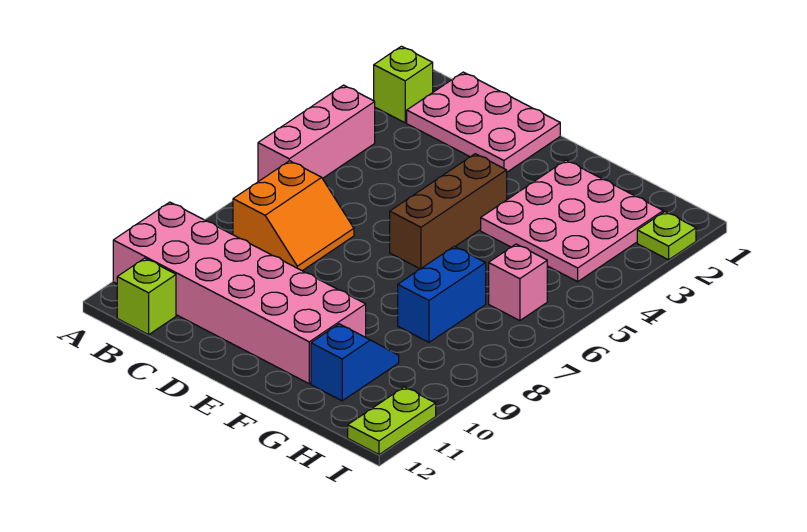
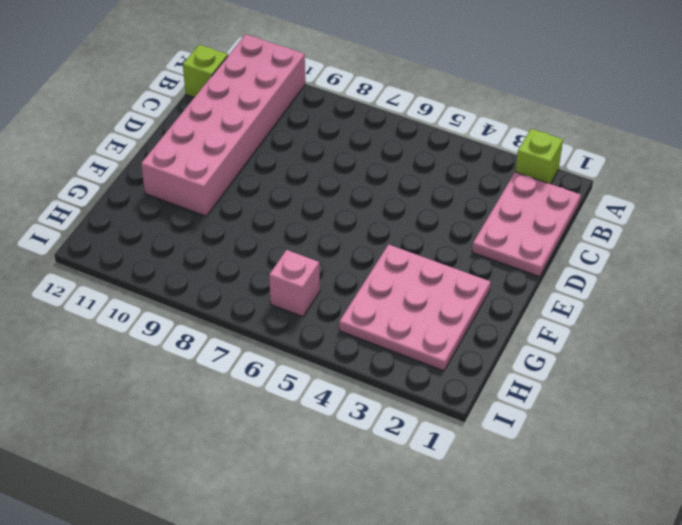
none -> pink brick A4:A6 level 1
none -> orange slope B7:C8 level 1 top B
none -> brown brick E4:E6 level 1

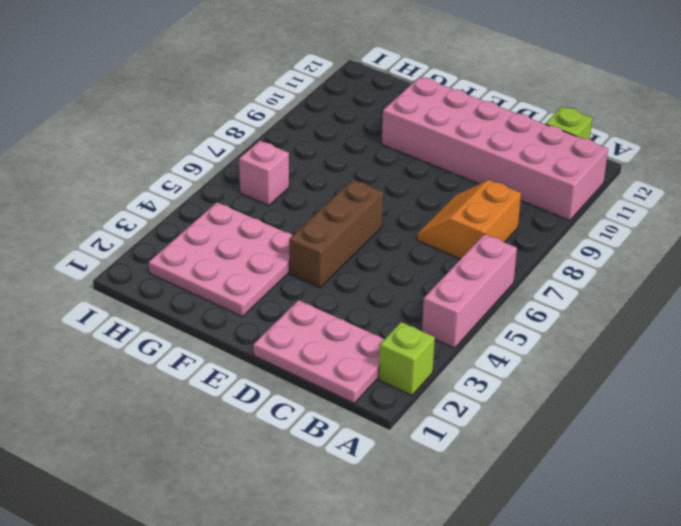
none -> blue brick G7:G8 level 1
none -> blue slope G10:G11 level 1 top 11
none -> lime plate I2 level 1

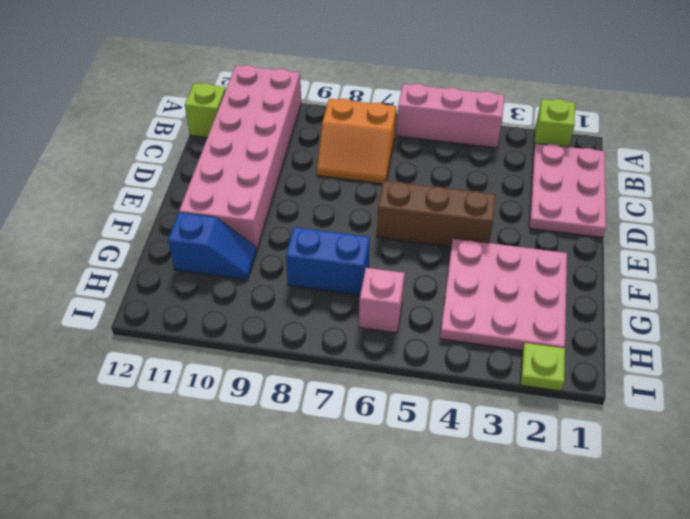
none -> lime plate I11:I12 level 1

